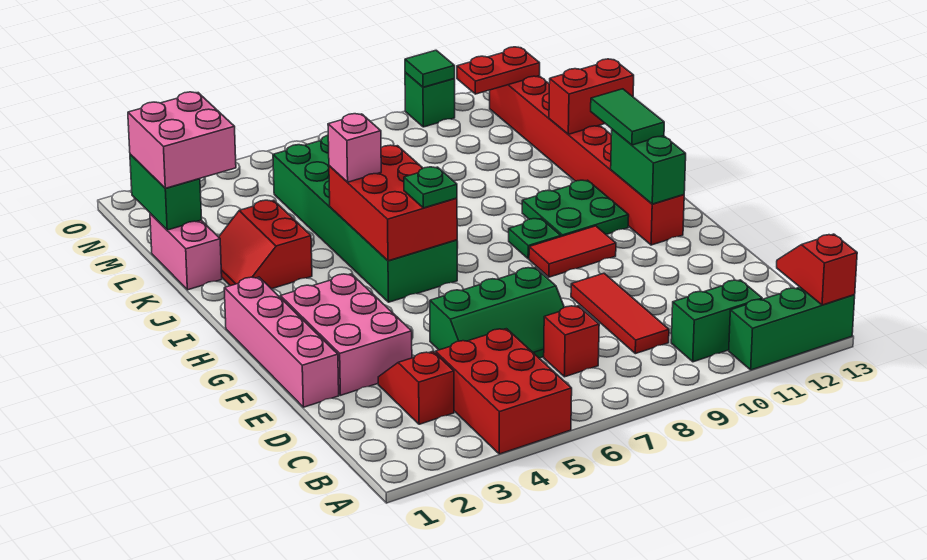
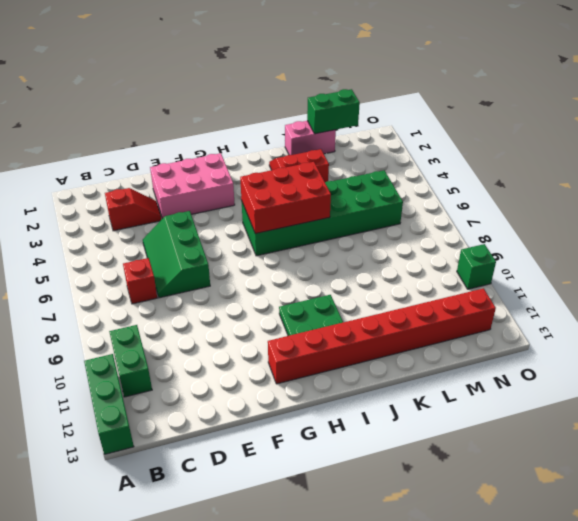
none -> red brick A4:C5 level 1
none -> red tile C9:E9 level 1
none -> pink brick E1:H1 level 1

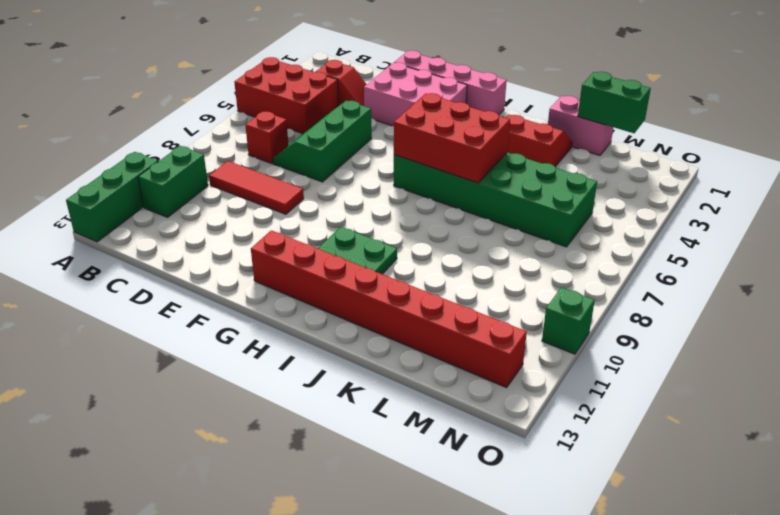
none -> red tile G9:G10 level 1
none -> green plate H9 level 1
none -> red slope A13:B13 level 2 top A

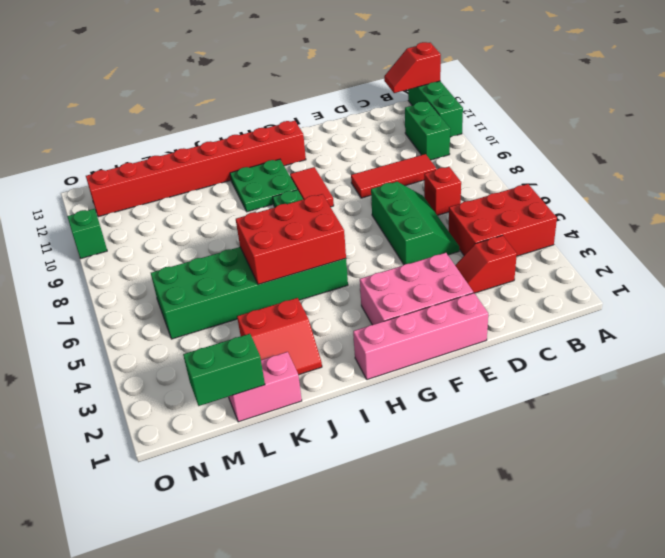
none -> green brick G12:H12 level 2
none -> red brick K12:K13 level 2
none -> red plate N11:N12 level 2

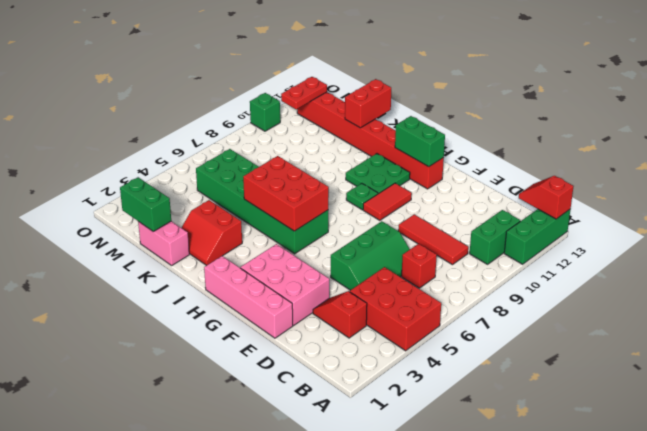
none -> green tile O10 level 2
none -> green plate H6 level 3
none -> green tile H12:I12 level 3

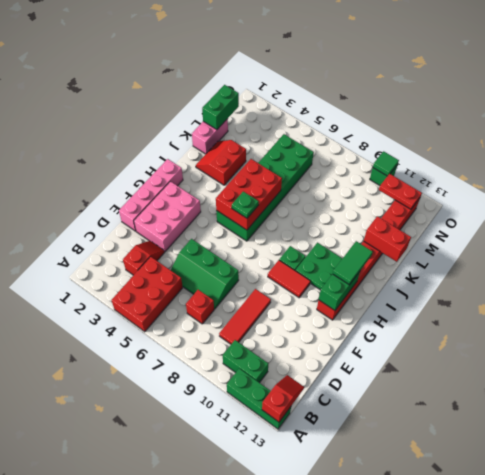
none -> pink brick J5 level 3
none -> pink brick L1:M2 level 3

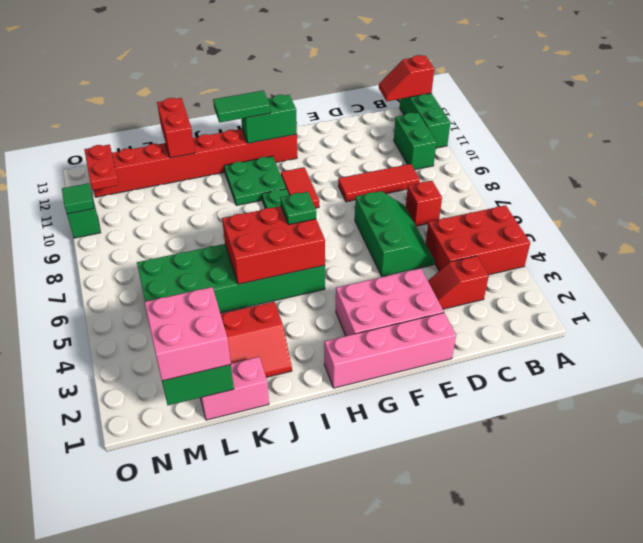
none -> pink brick J5 level 3

